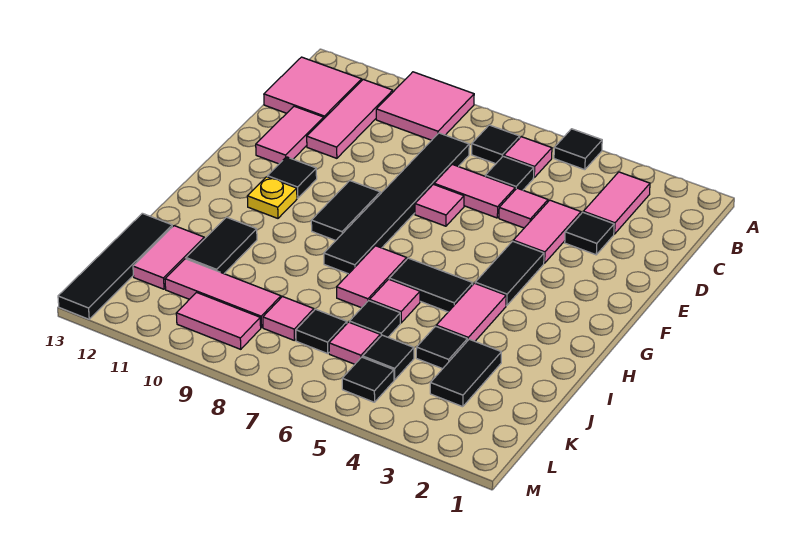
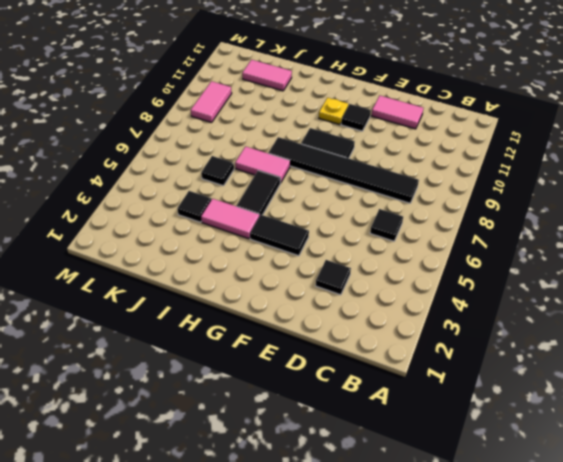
none -> black tile A5 level 1
none -> pink tile A9:B10 level 1
none -> pink tile B3:C3 level 1
none -> pink tile B6 level 1

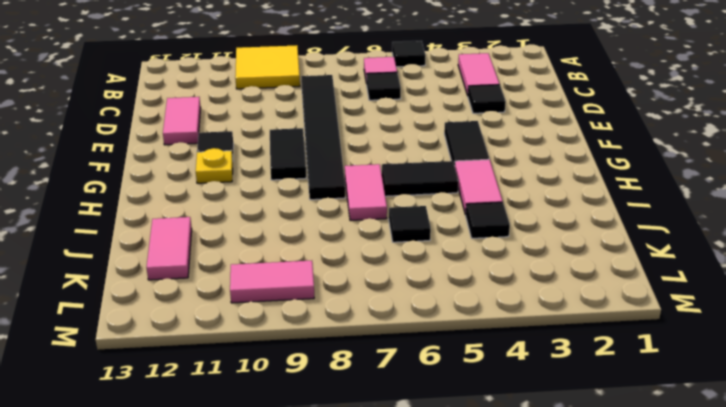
yellow tile A9:B10 level 1 -> pink tile A9:B10 level 1
none -> black tile B7 level 1
none -> pink tile B11:D11 level 1
none -> pink tile B12:C13 level 1
none -> pink tile D4:E4 level 1

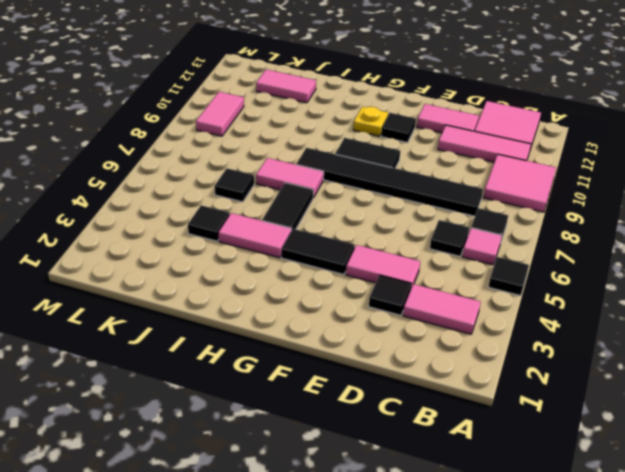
none -> pink tile D5 level 1
none -> pink tile D6:D7 level 1
none -> pink tile E7 level 1
none -> pink tile I6 level 1

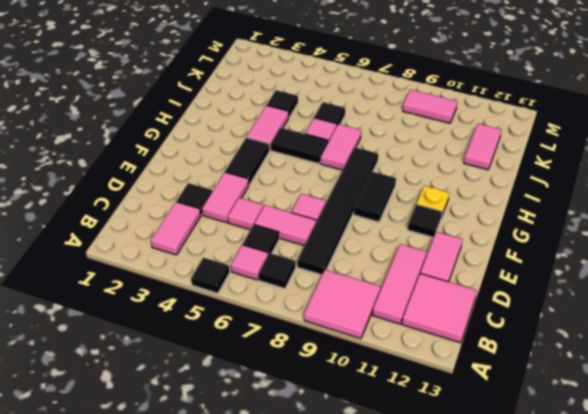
none -> black tile I11:J11 level 1
none -> black tile J3:K3 level 1
none -> black tile J13:M13 level 1
none -> black tile K5 level 1

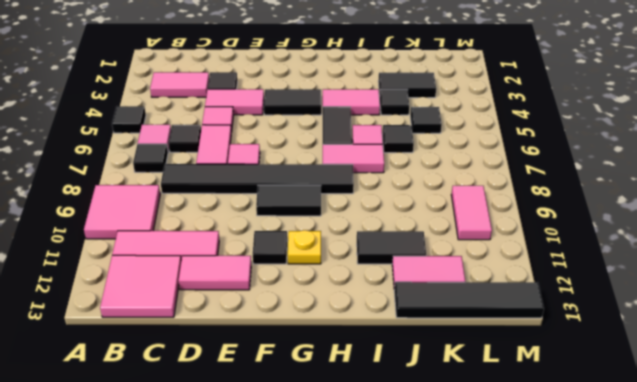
none -> pink tile K6 level 1
none -> black tile K7 level 1
none -> pink tile K8 level 1
none -> pink tile K9:K11 level 1

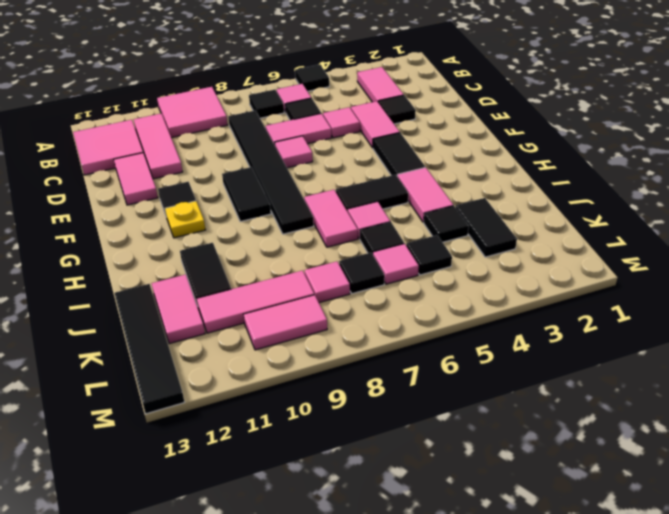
none -> black tile L5 level 1

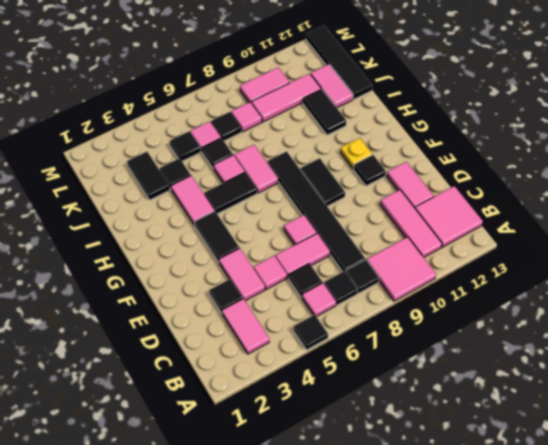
black tile B8 level 1 -> black tile L5 level 1

